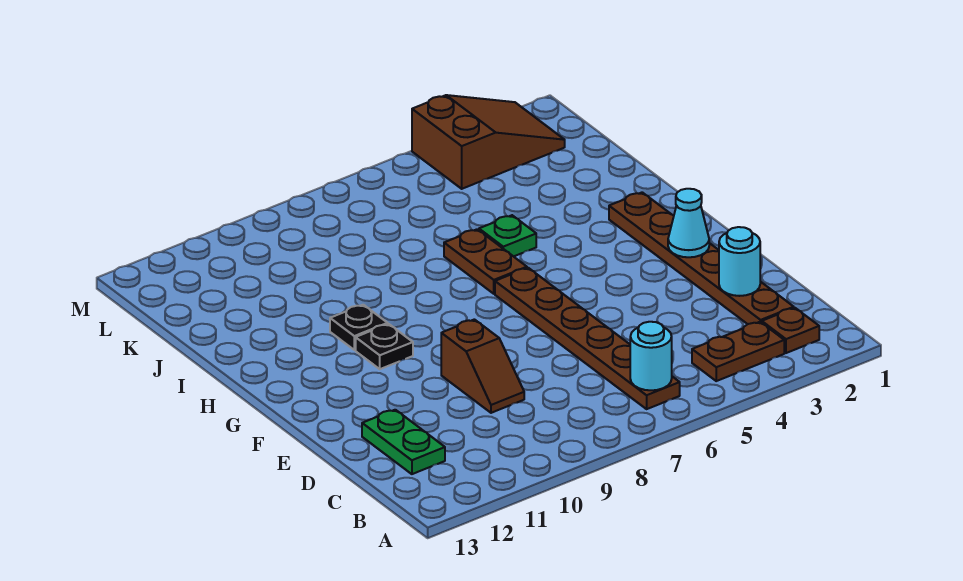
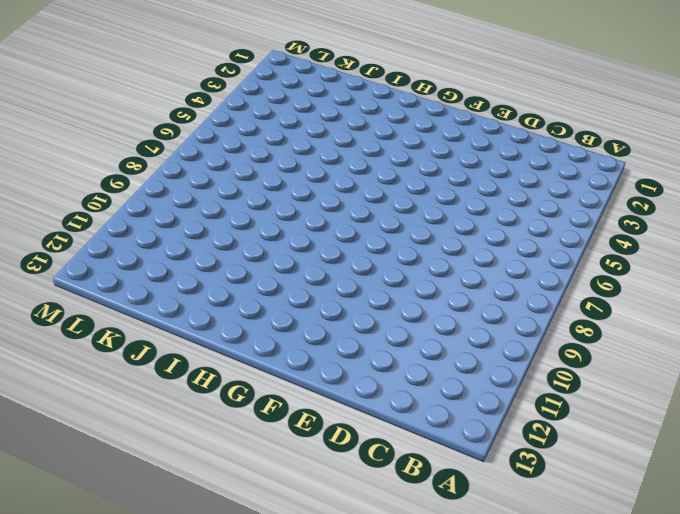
none -> brown plate B2 level 1
none -> brown plate B3:B4 level 1
none -> brown plate B6:G6 level 1

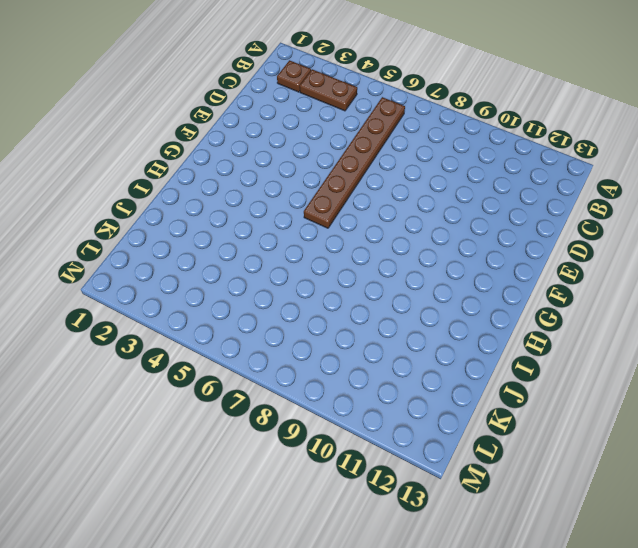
none -> brown plate C2:H2 level 1
none -> green plate C12:D12 level 1
none -> brown slope D9:E9 level 1 top E

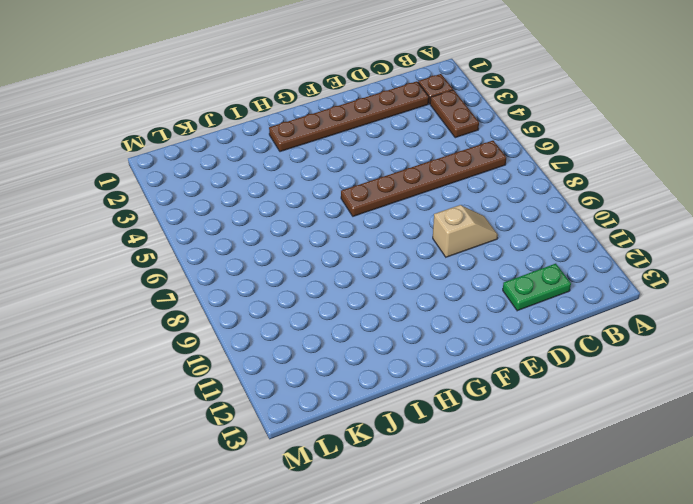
tan slope D9:E9 level 1 top E -> brown slope D9:E9 level 1 top E
none -> black plate G10 level 1
none -> brown plate H6:I6 level 1
none -> black plate H10 level 1

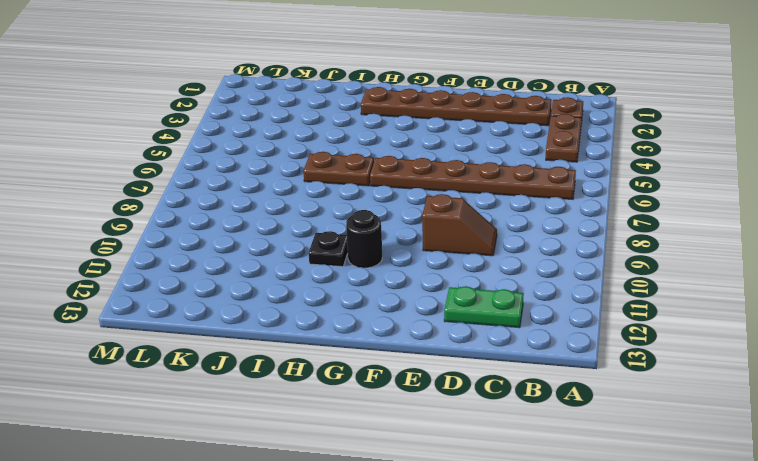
black round brick G10 level 1 -> black plate G10 level 1
none -> green plate I5 level 1
none -> brown slope L2:M4 level 1 top 4
none -> cyan round brick B6 level 2

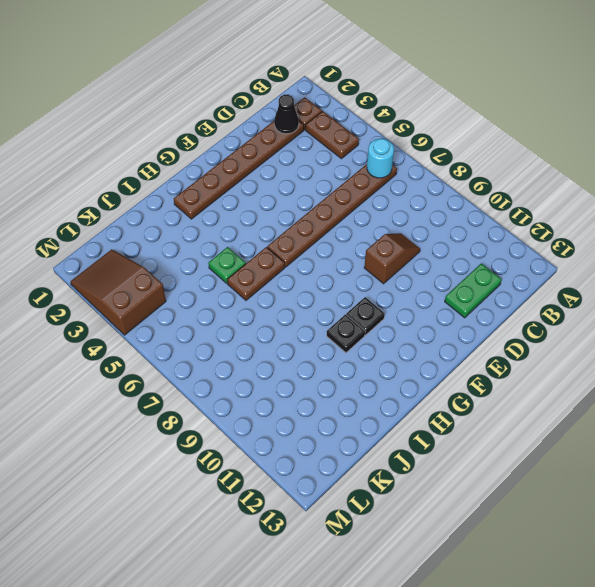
black cone C2 level 2 -> none
none -> cyan round brick D2 level 2
none -> cyan cone F2 level 2

